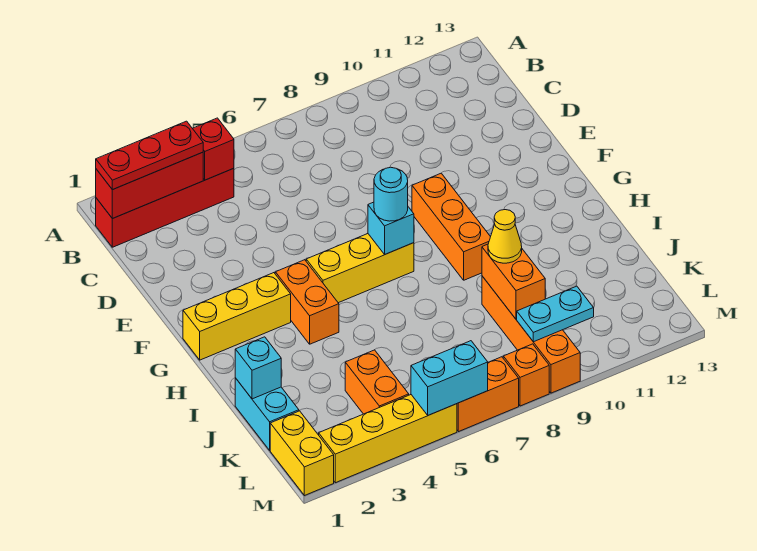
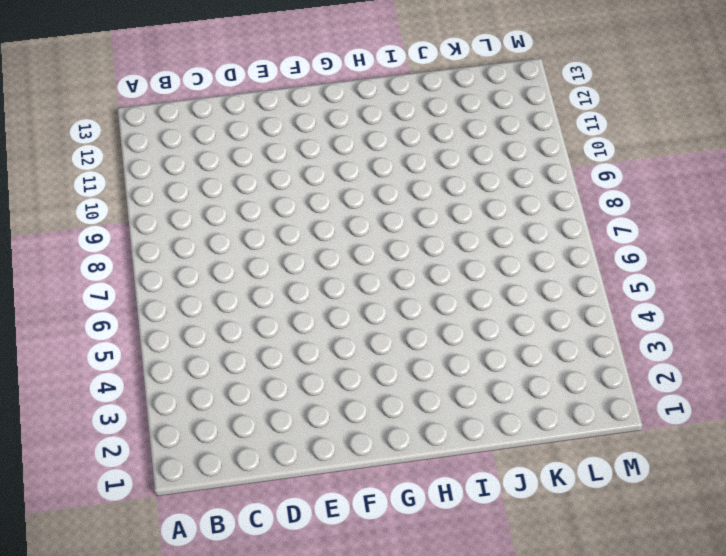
none -> red brick B1:B4 level 1
none -> orange brick F9:H9 level 1
none -> yellow brick G1:G3 level 1

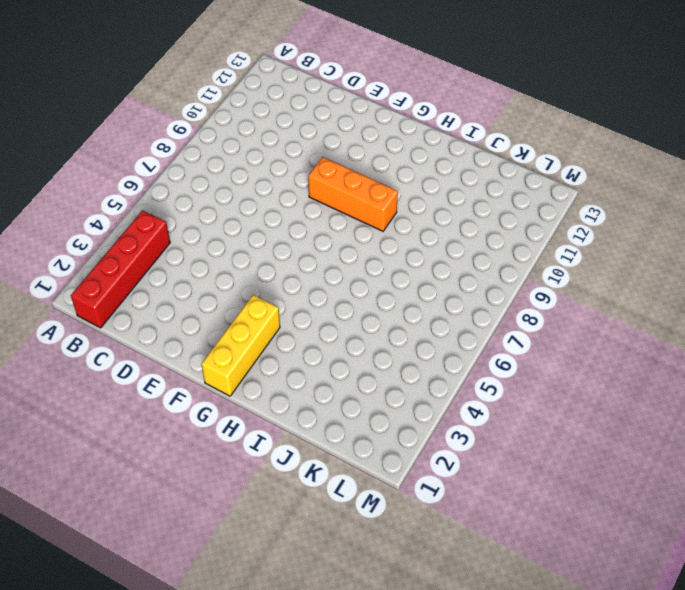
none -> orange brick G4:H4 level 1
none -> yellow brick G5:G7 level 1
none -> cyan brick J1:K1 level 1

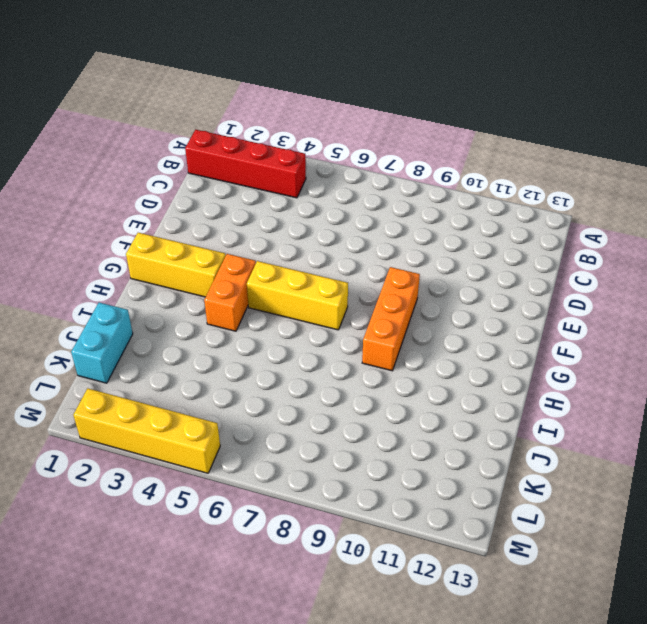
none -> orange brick J9:M9 level 1
none -> orange brick K4:L4 level 1
none -> yellow brick L1:M1 level 1

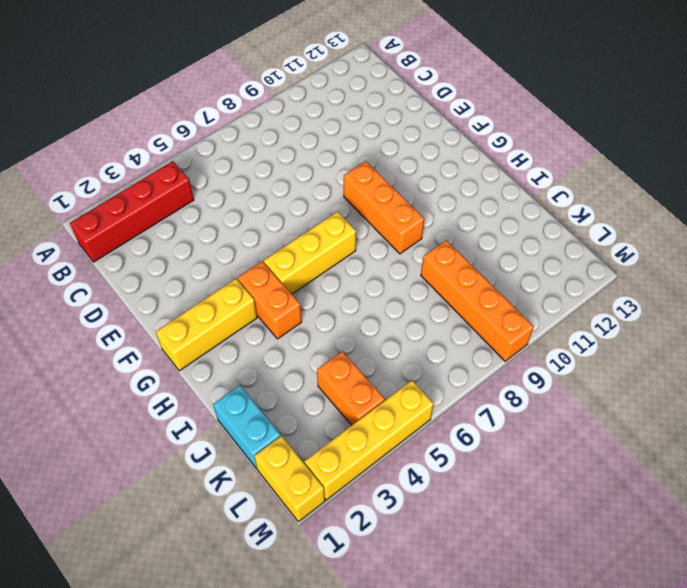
none -> orange brick M6:M7 level 1
none -> orange brick M8 level 1
none -> red brick B1:B3 level 2

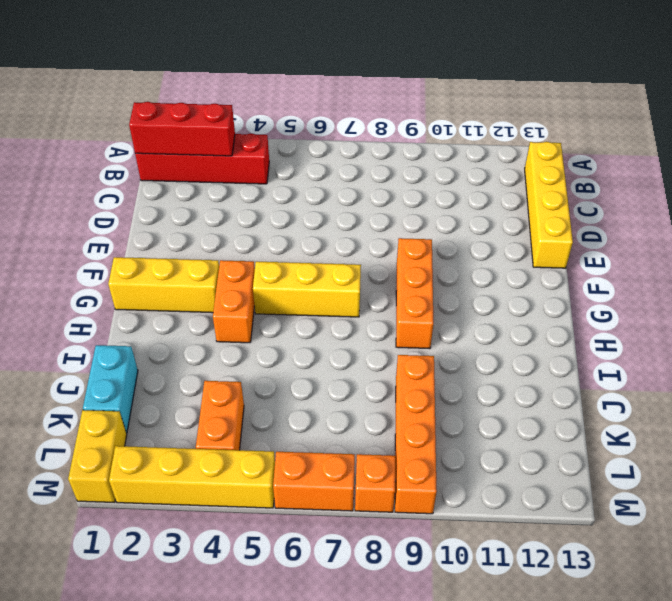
yellow brick B13:E13 level 1 -> none
none -> red brick B4 level 2
none -> cyan brick G7 level 2
none -> cyan brick J1 level 2

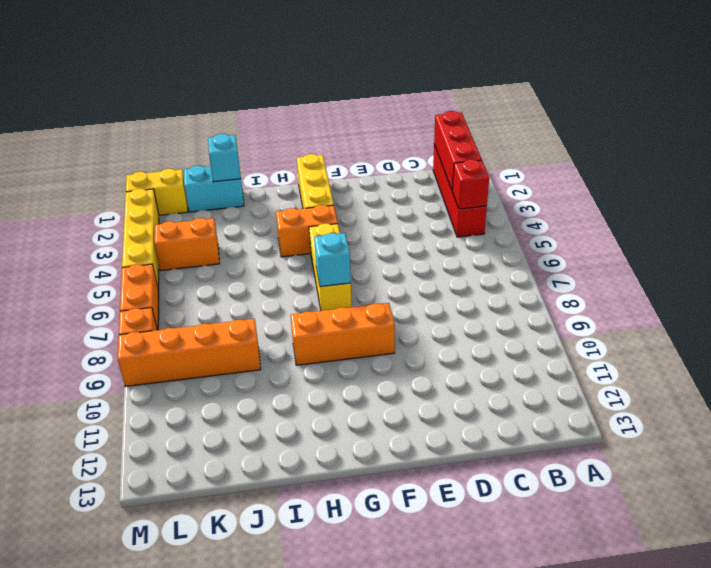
none -> orange brick J9:K9 level 2
none -> cyan plate L9:L10 level 2
none -> cyan brick M5:M6 level 2

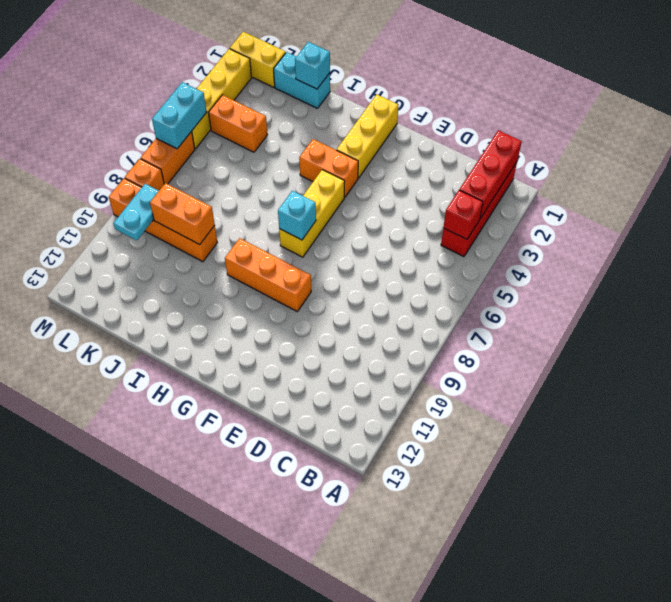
none -> red plate B1:B3 level 3
none -> cyan round brick G7 level 3
none -> yellow cone J9 level 3

